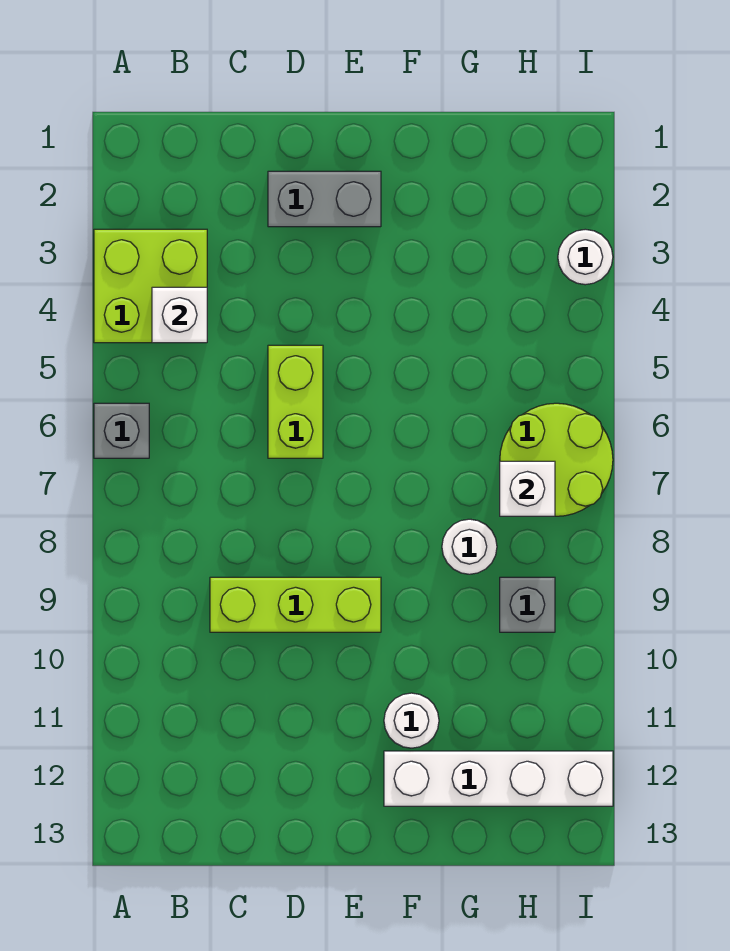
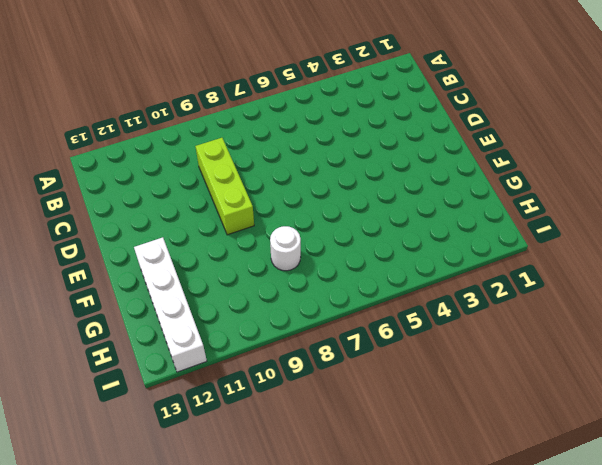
none -> lime brick A3:B4 level 1
none -> grey brick A6 level 1
none -> grey brick D2:E2 level 1

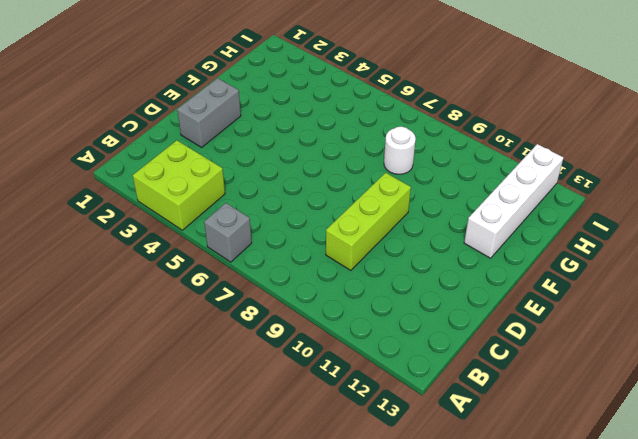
none -> lime brick D5:D6 level 1
none -> white round brick F11 level 1
none -> lime round brick H6:I7 level 1

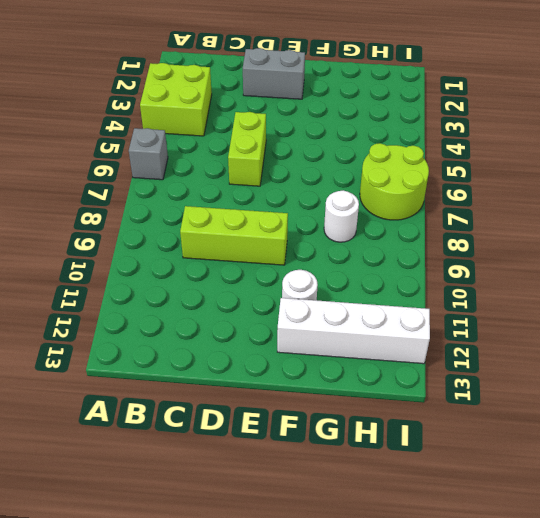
none -> grey brick H9 level 1
none -> white round brick I3 level 1
none -> white brick B4 level 2

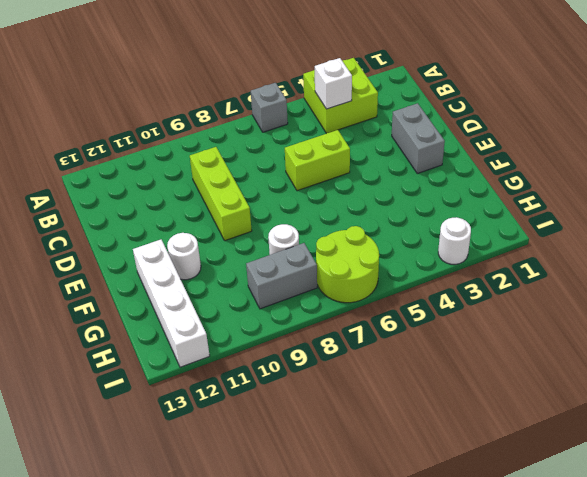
grey brick H8:H9 level 1 -> grey brick H9 level 1
none -> white brick H7 level 2

